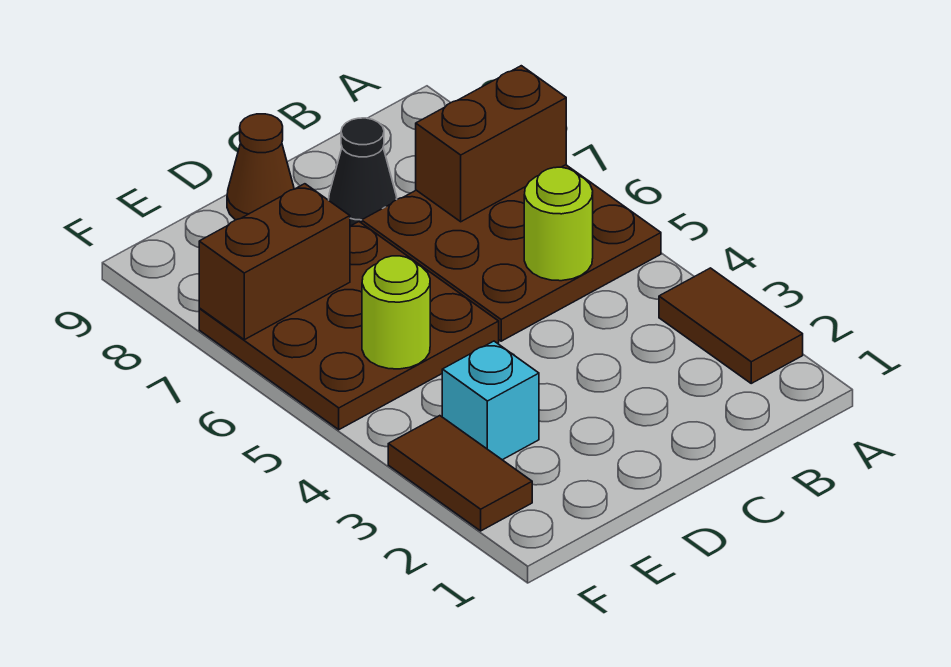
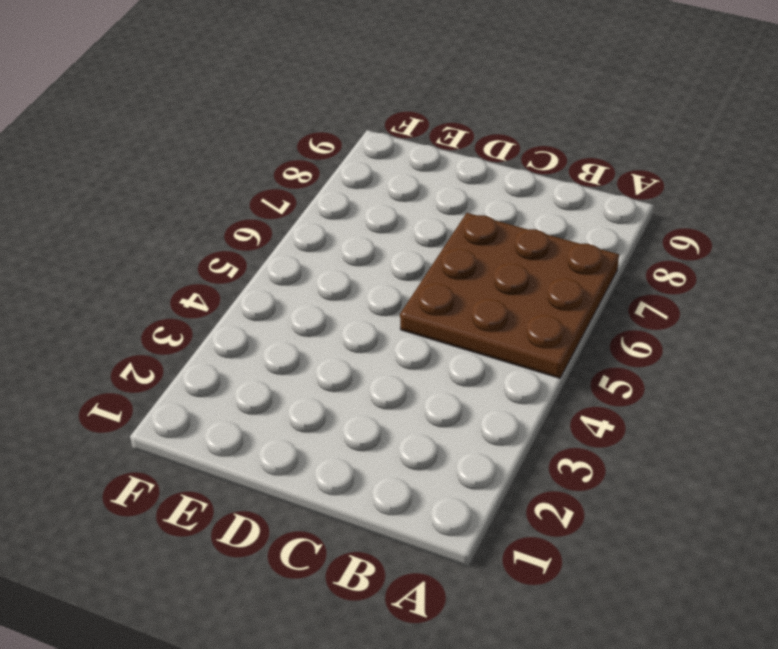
none -> brown tile A2:A3 level 1
none -> black cone C8 level 1

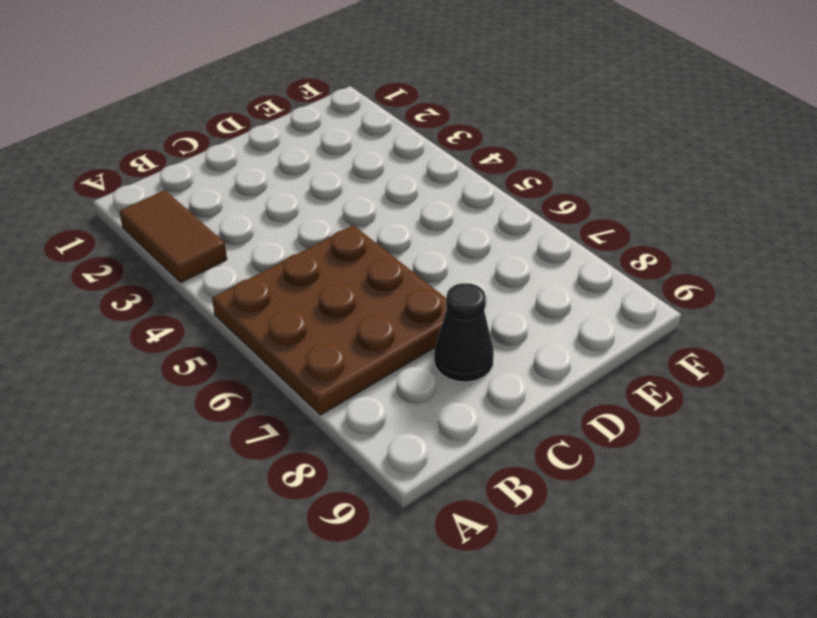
none -> brown plate D5:F7 level 1
none -> brown cone D9 level 1

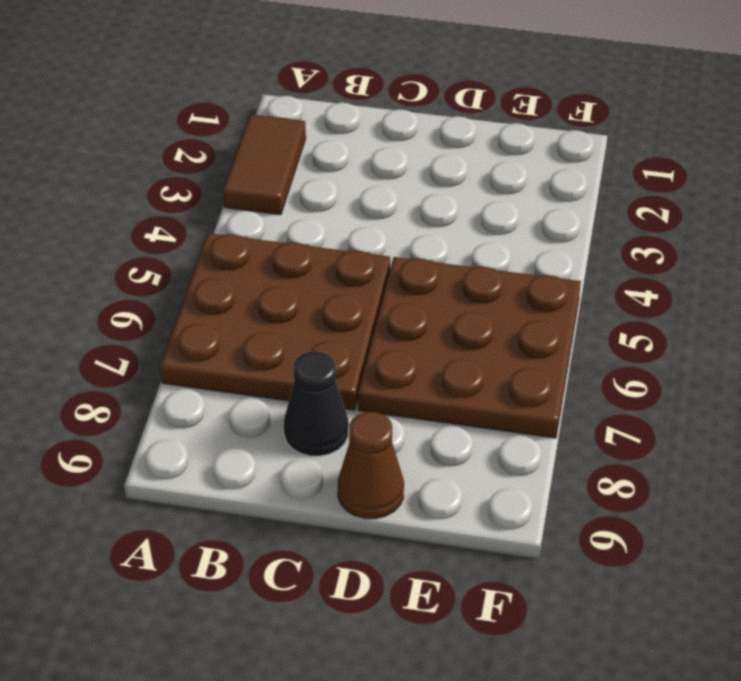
none -> cyan brick E3 level 1
none -> brown tile F2:F3 level 1

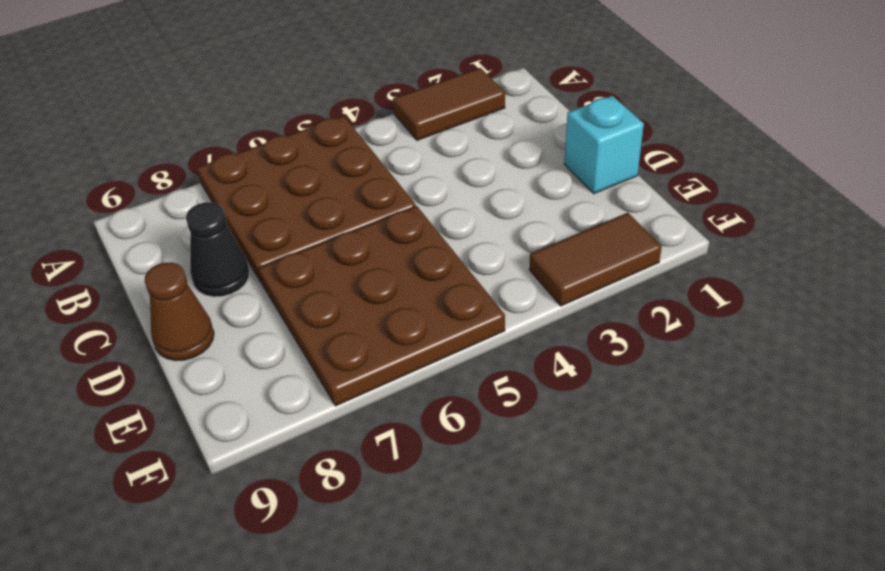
cyan brick D1 level 1 -> cyan brick E3 level 1
none -> brown brick A7:B7 level 2
none -> lime round brick B5 level 2

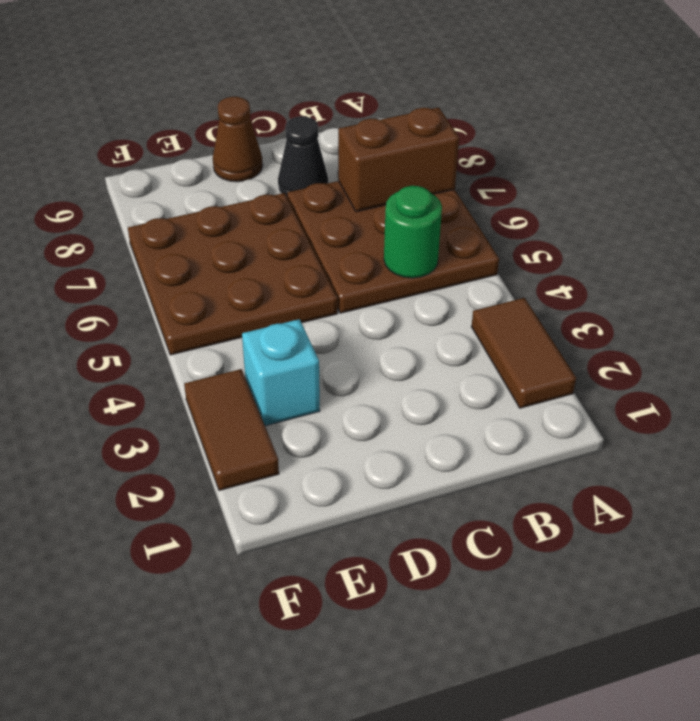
green round brick B5 level 2 -> lime round brick B5 level 2
none -> lime round brick E5 level 2
none -> brown brick E7:F7 level 2

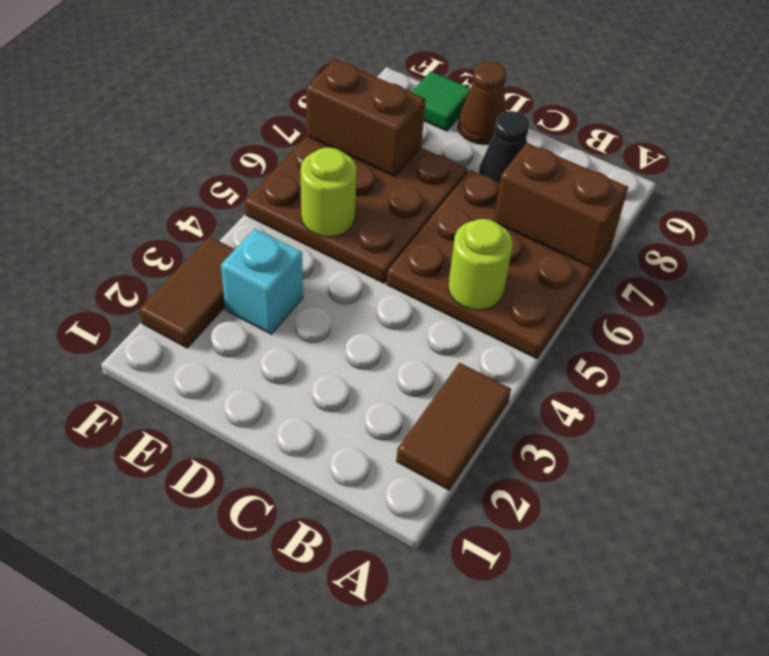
green tile E9 level 1 -> none

